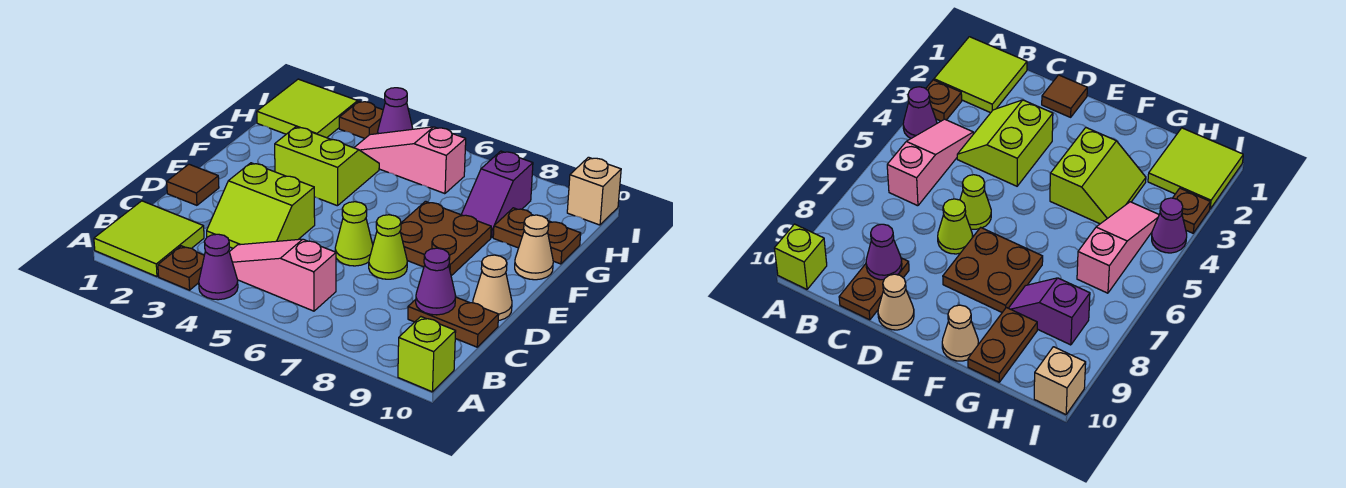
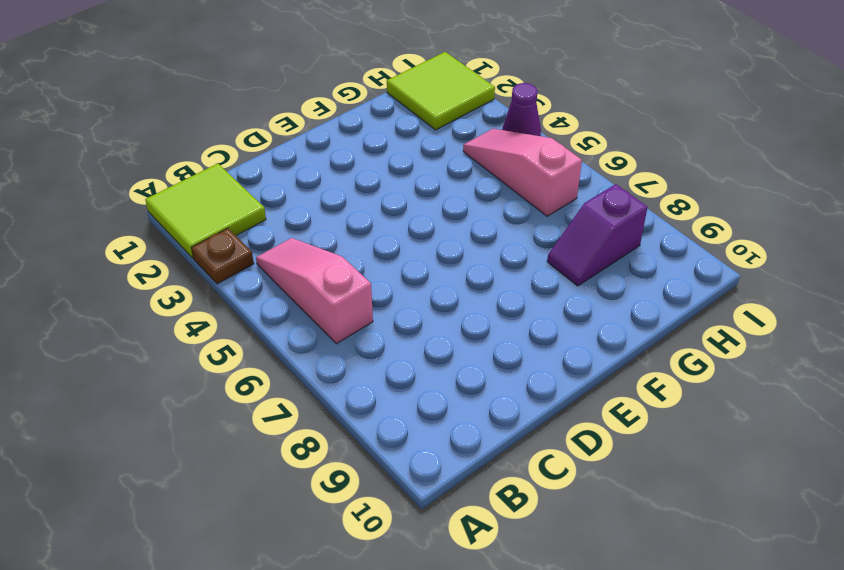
none -> purple cone A4 level 1
none -> lime brick A10 level 1
none -> lime slope C3:D4 level 1 top D

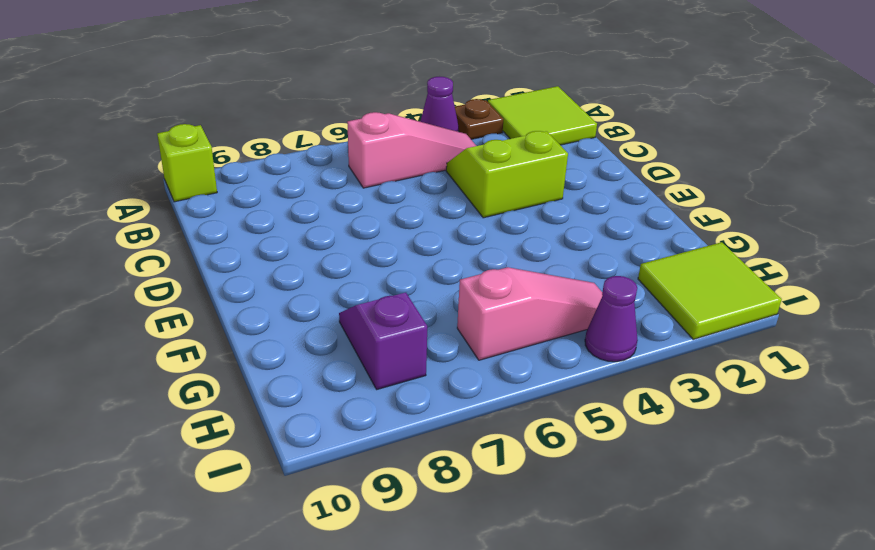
none -> brown plate C9:C10 level 1
none -> brown tile D1 level 1
none -> lime cone D6 level 1

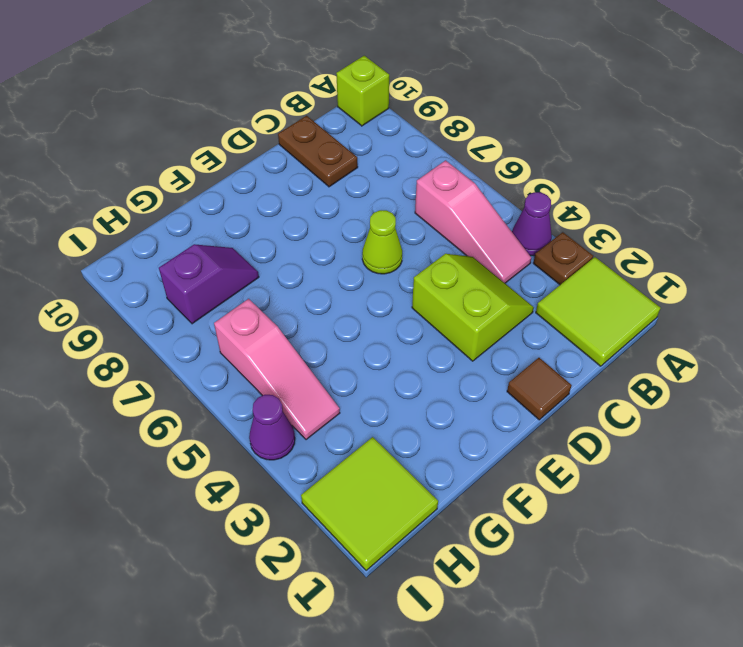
none -> lime cone D7 level 1
none -> tan cone D10 level 1
none -> brown plate E7:F8 level 1

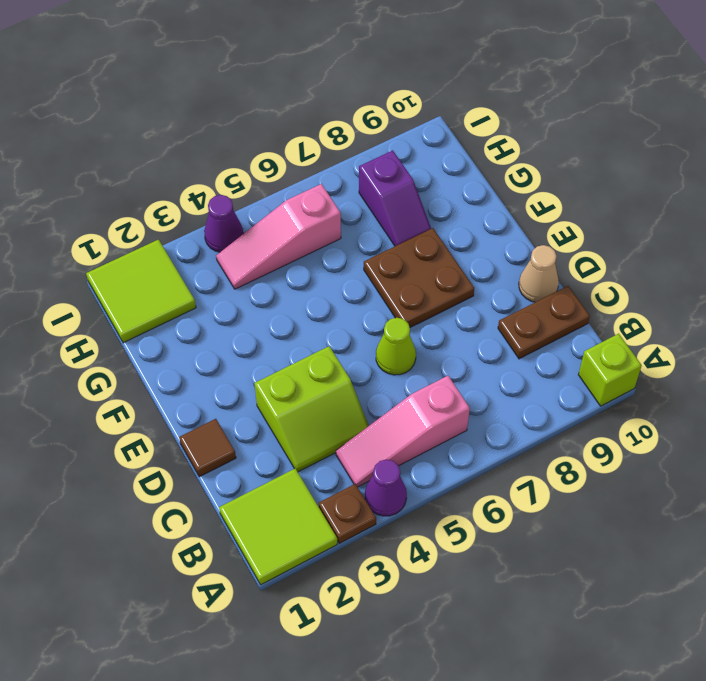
none -> lime cone D7 level 1
none -> lime slope F3:G4 level 1 top F
none -> tan cone F10 level 1

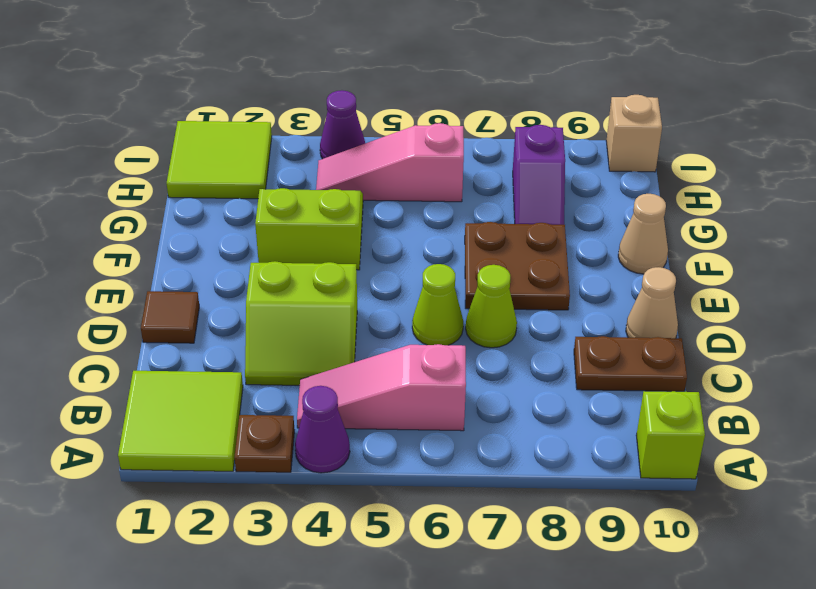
none -> brown plate G9:G10 level 1
none -> brown plate I3 level 1
none -> purple cone C9 level 2

